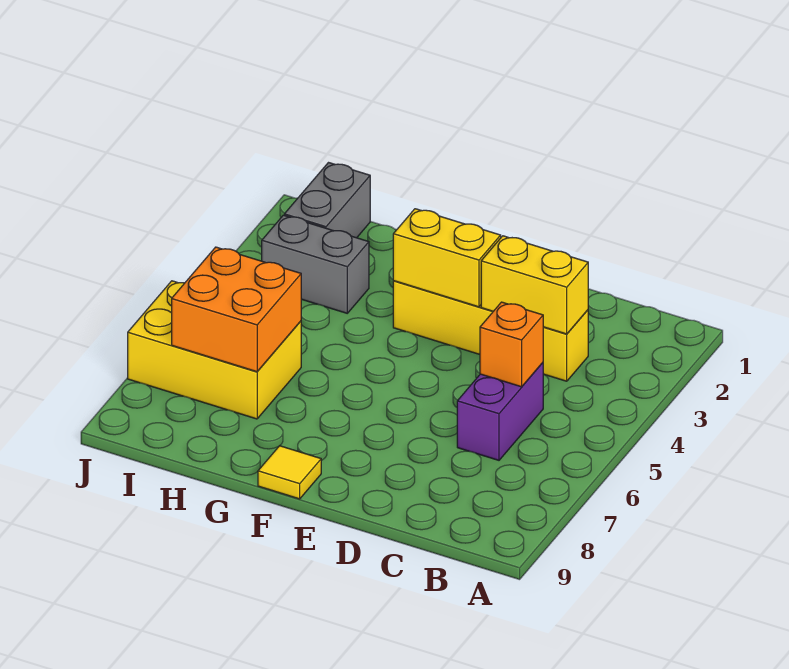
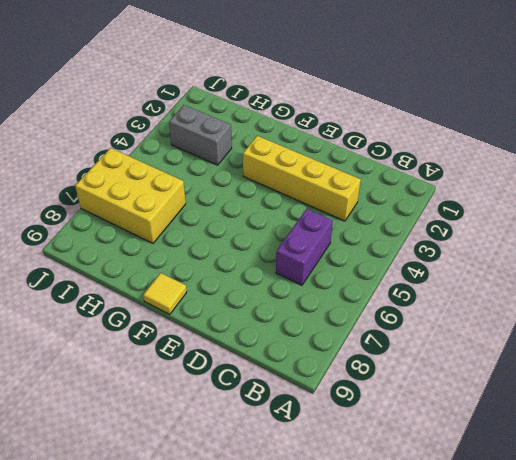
none -> grey brick I1:I2 level 1
none -> yellow brick C3:D3 level 2

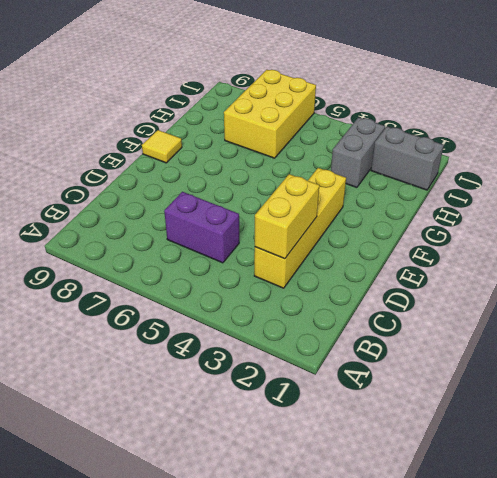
none -> orange brick C5 level 2
none -> yellow brick E3:F3 level 2

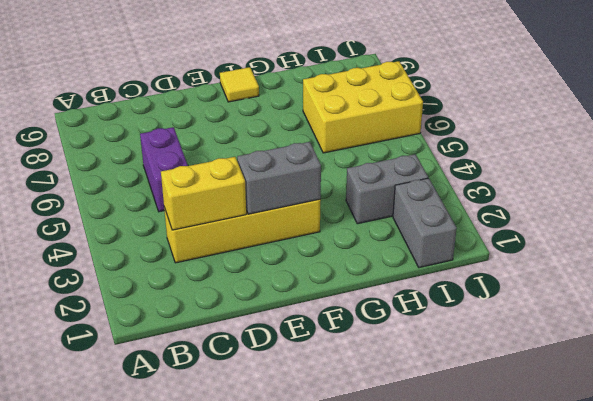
grey brick E3:F3 level 2 -> yellow brick E3:F3 level 2
none -> orange brick C5 level 2
none -> orange brick H6:I7 level 2

